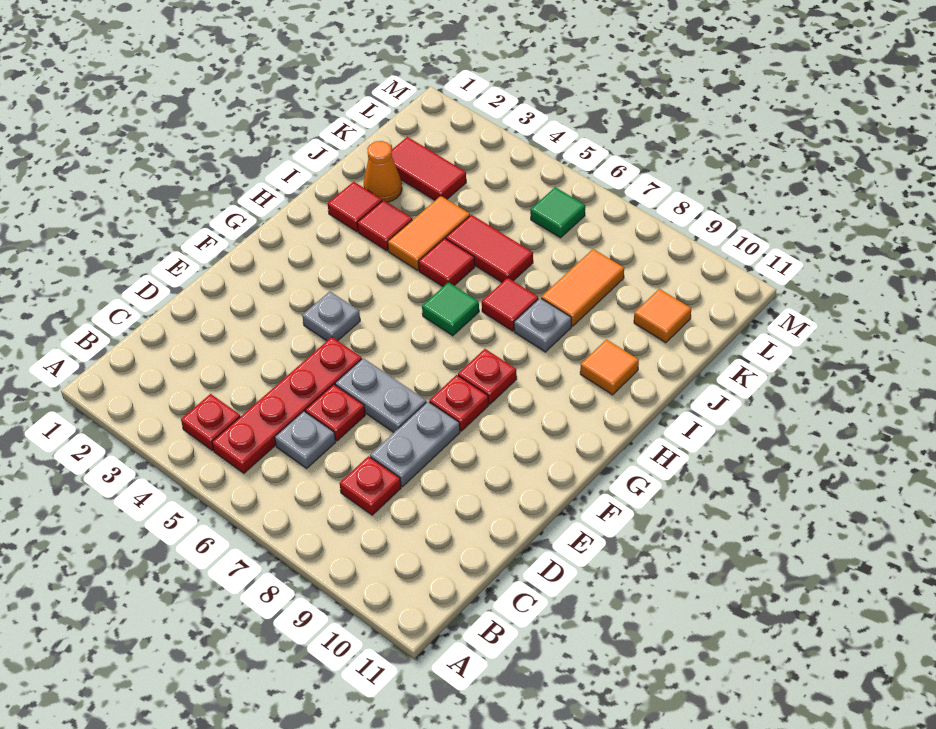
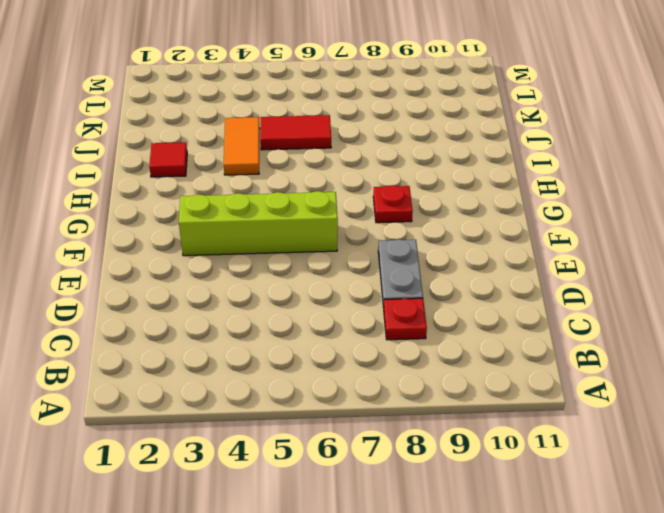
lime brick F3:F6 level 1 -> grey plate F4 level 1
none -> red plate B4 level 1
none -> red plate B5:E5 level 1
none -> grey plate C6 level 1

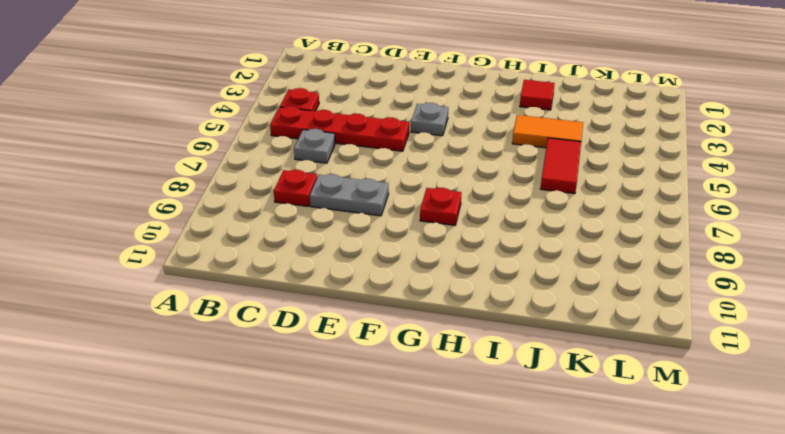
none -> red plate D6 level 1
none -> grey plate E6:E7 level 1
none -> red plate F8 level 1

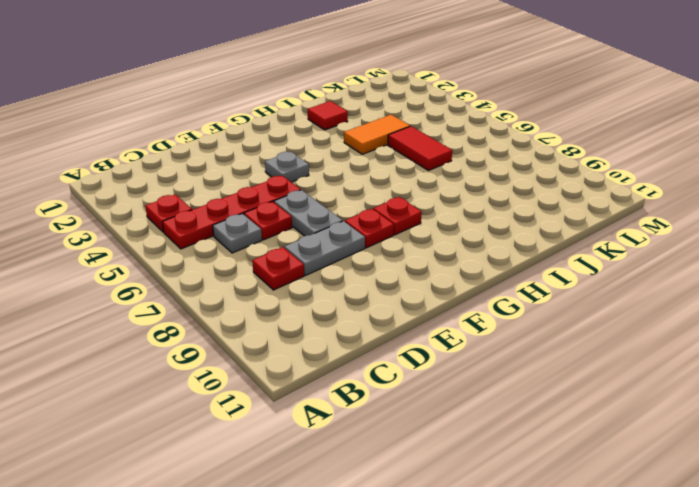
none -> green tile H6 level 1
none -> red tile I3 level 1
none -> red tile I5 level 1

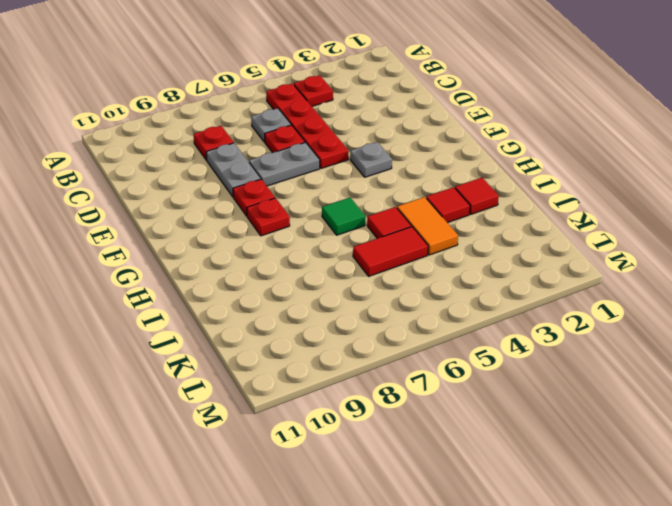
none -> red tile I7 level 1
none -> grey plate I8 level 1
none -> orange tile I10 level 1

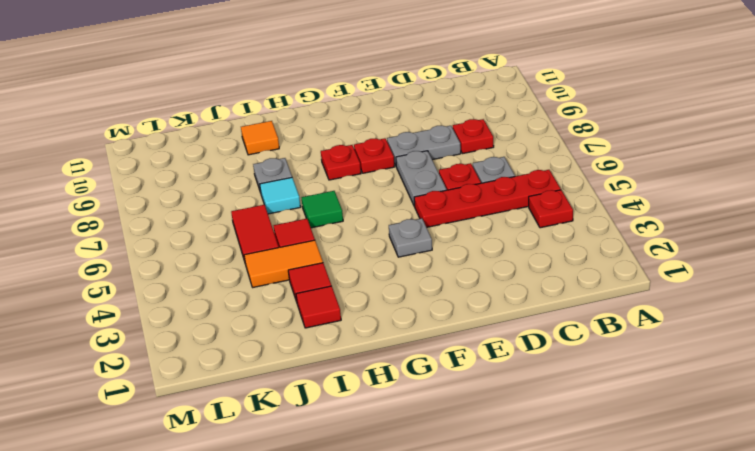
cyan tile I7 level 1 -> red tile I7 level 1
none -> orange cone J2 level 1
none -> orange tile J8:K8 level 1
none -> red tile K2:K3 level 1

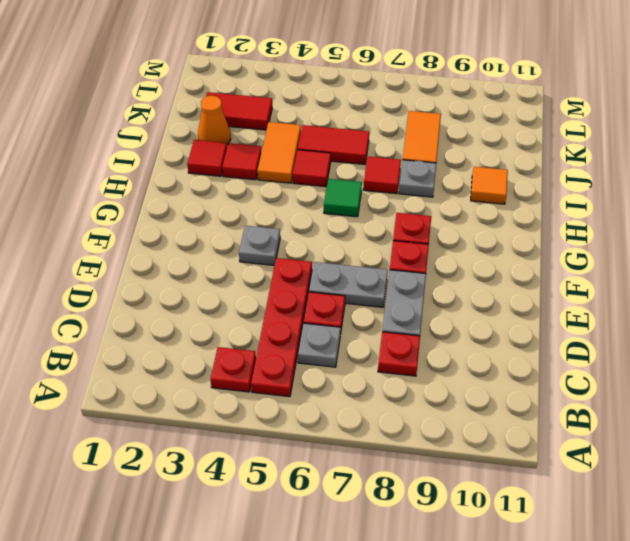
none -> orange tile K10 level 1
none -> green tile L6 level 1

